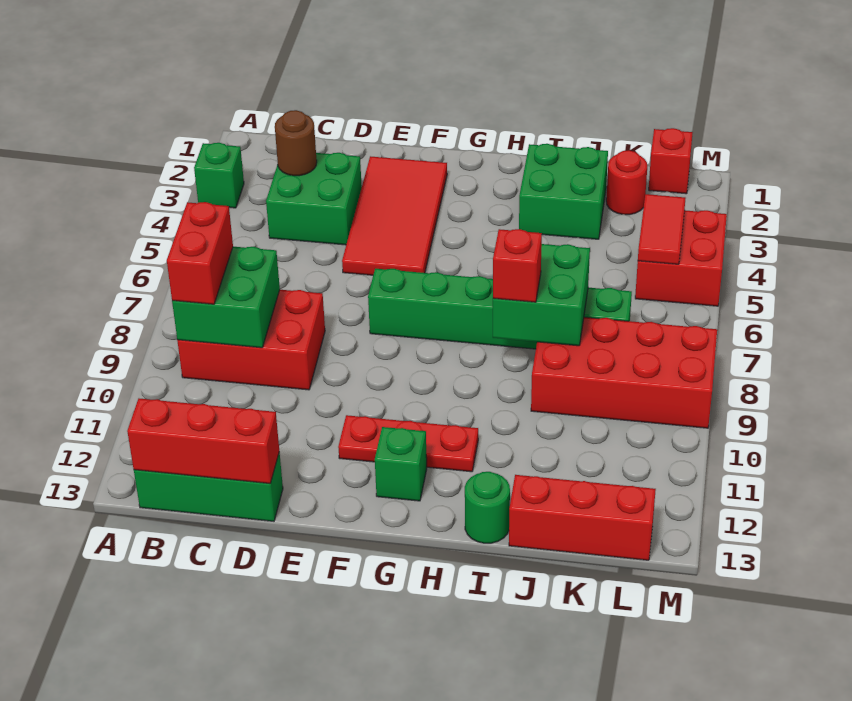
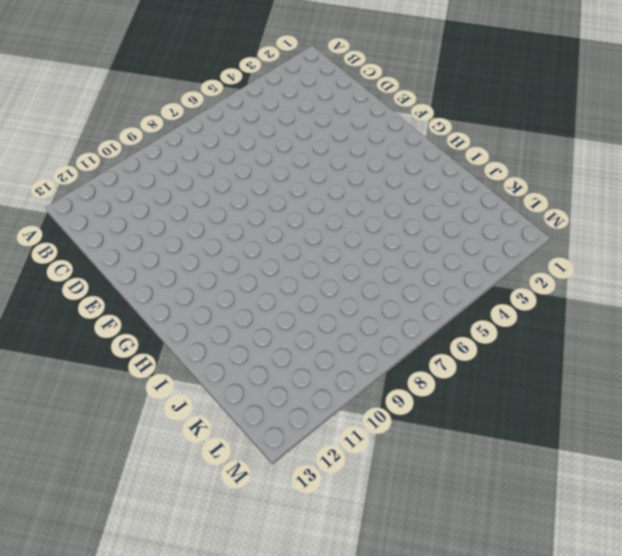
none -> green brick A3 level 1
none -> red brick B8:D9 level 1
none -> green brick B13:D13 level 1

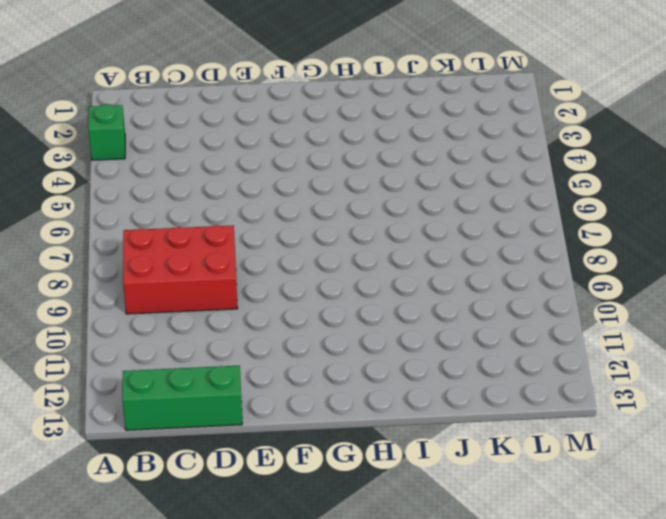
none -> green brick C3:D4 level 1
none -> red tile E2:F5 level 1
none -> green brick F7:K7 level 1

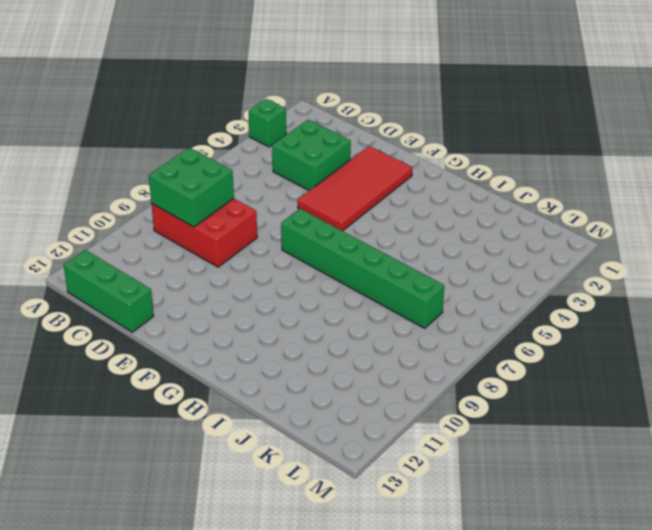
none -> red plate F11:H11 level 1
none -> green brick G12 level 1
none -> green brick I2:J3 level 1

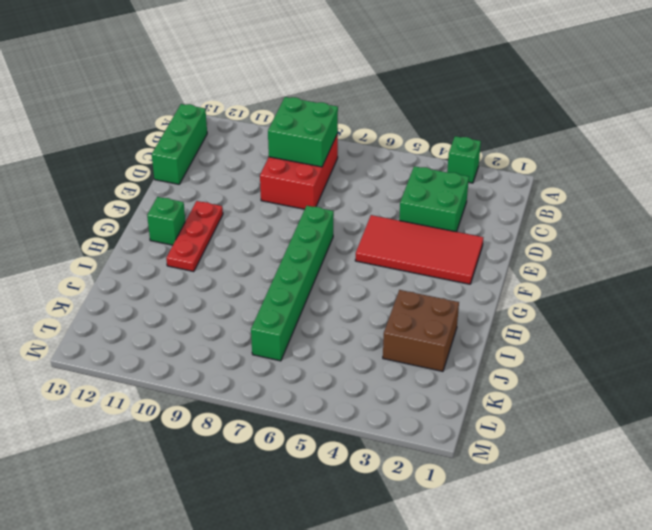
brown brick I2:J3 level 1 -> green brick I2:J3 level 1
none -> green round brick I13 level 1
none -> red brick J8:M9 level 1
none -> red brick J13:L13 level 1

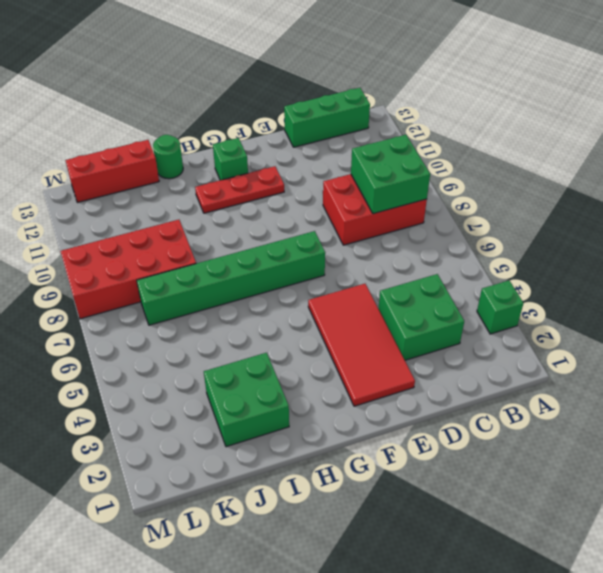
none -> red round brick K2 level 1
none -> red brick L1 level 1
none -> red brick L4:M5 level 1

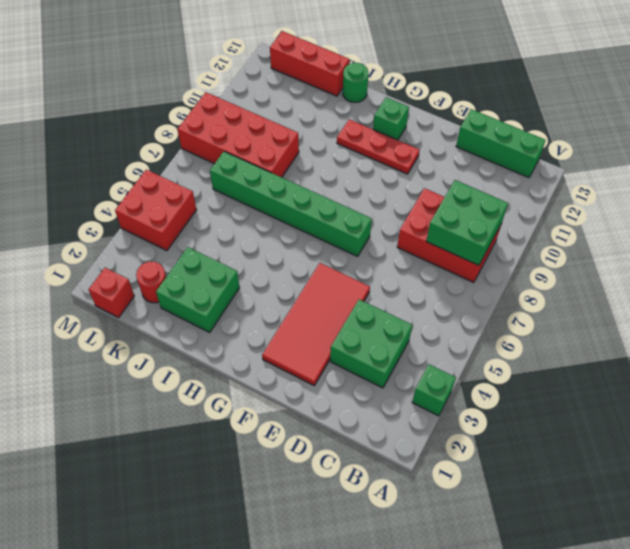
none -> red brick B13:D13 level 2
none -> brown round brick C3 level 2
none -> green brick I7:J8 level 2

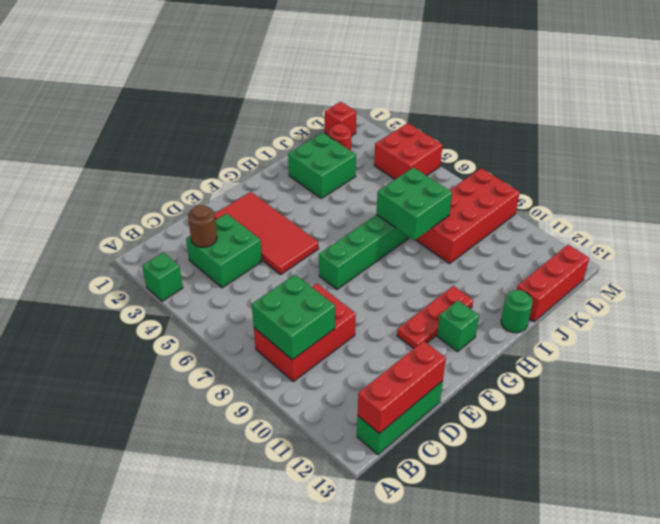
none -> red tile L4:L5 level 2
none -> red brick B8:B9 level 3
none -> red brick I8 level 3

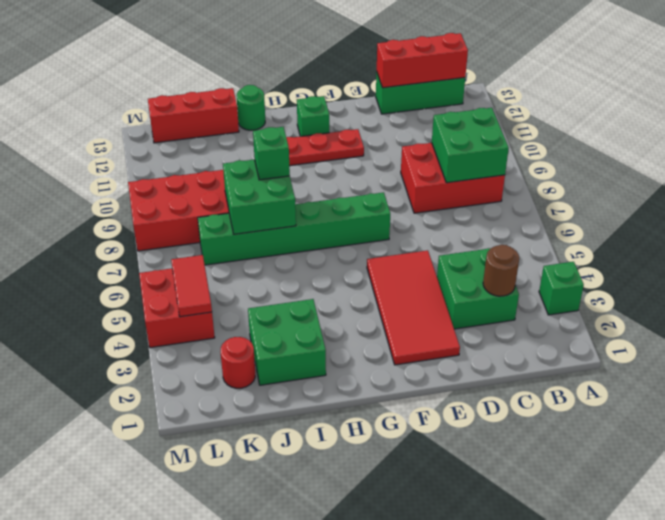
green brick I8 level 3 -> red brick I8 level 3
none -> red brick L1 level 1
none -> red brick B8:B9 level 3

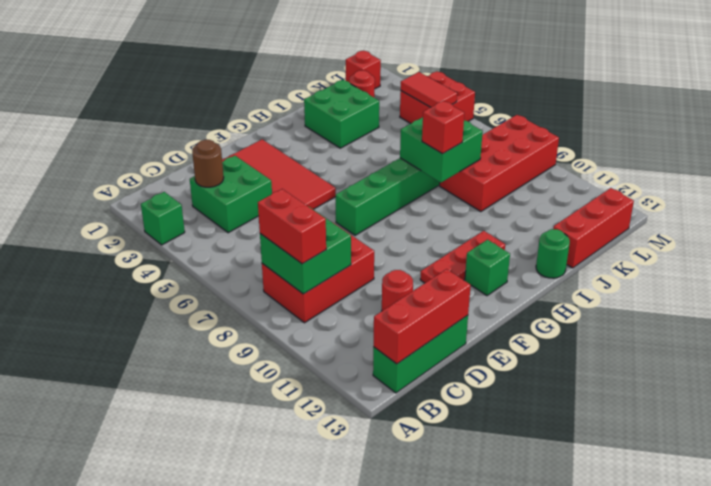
red round brick D11 level 1 -> none

